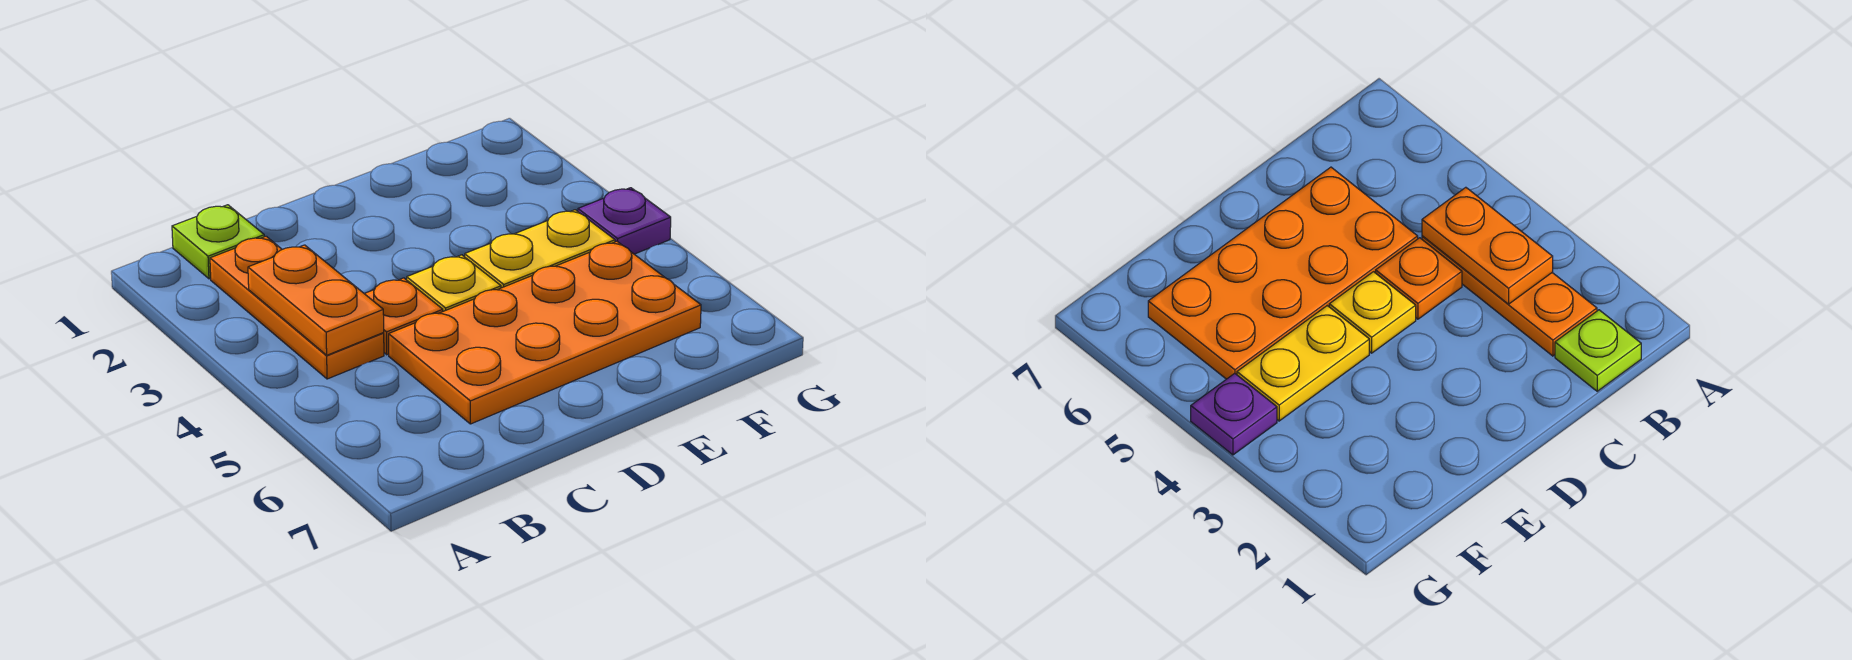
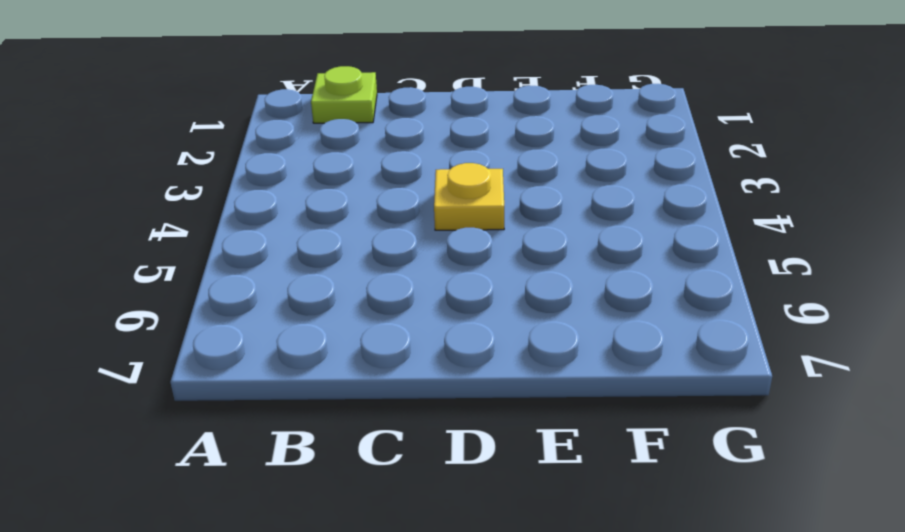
none -> orange plate B2:B4 level 1
none -> orange plate C4 level 1

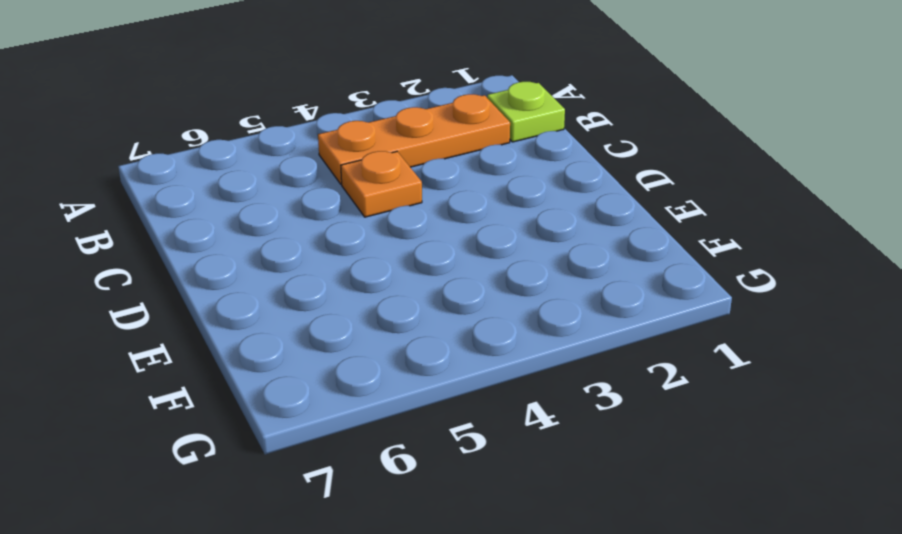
none -> orange plate C5:F6 level 1
none -> yellow plate D4 level 1

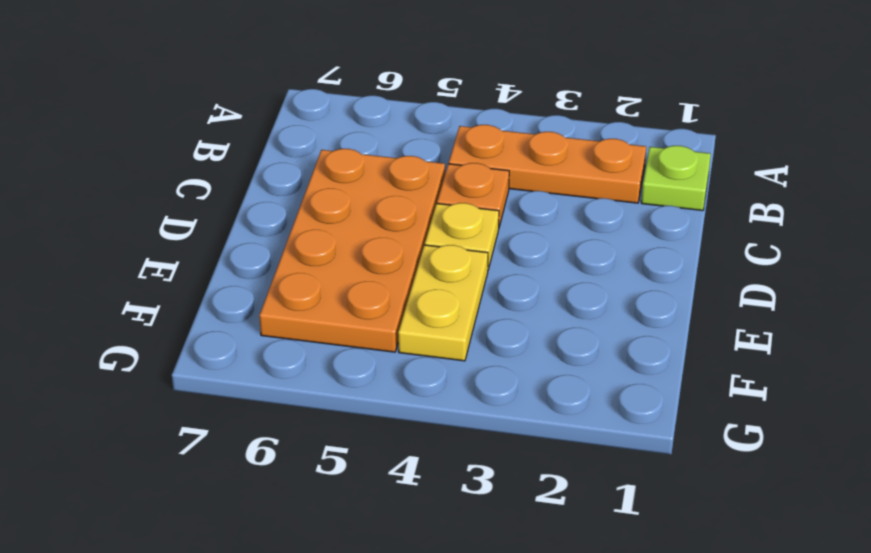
none -> purple plate G4 level 1
none -> orange plate B3:B4 level 2

